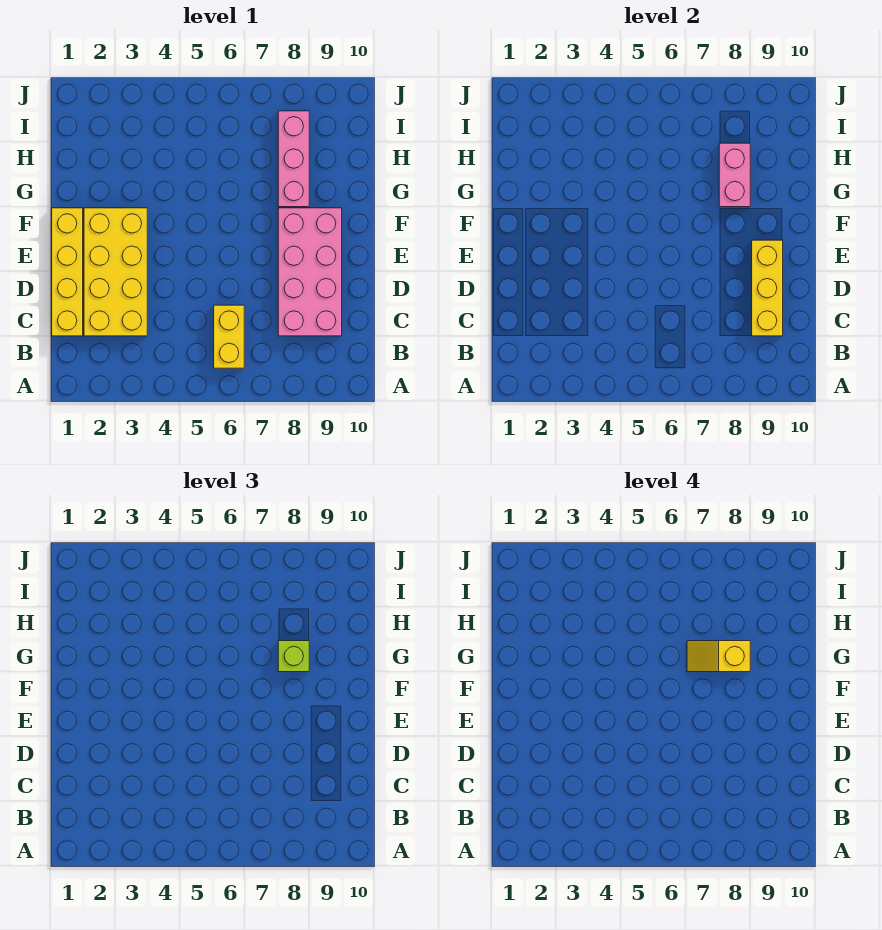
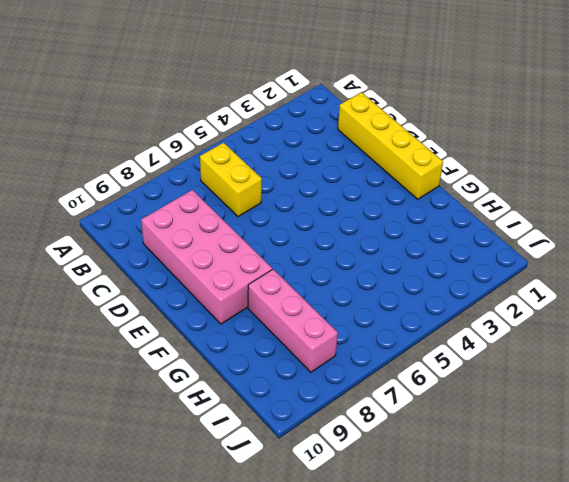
none -> yellow brick C2:F3 level 1
none -> yellow brick C9:E9 level 2

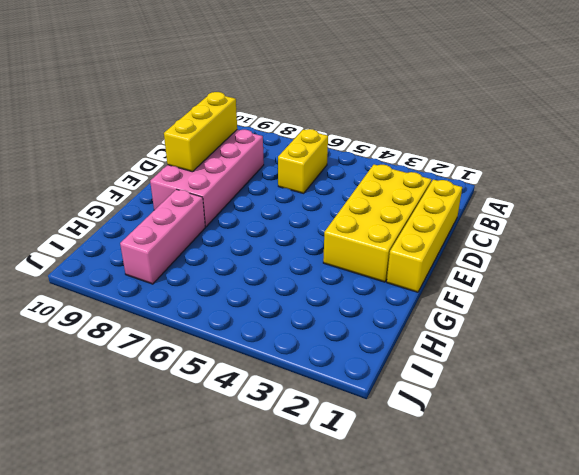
none -> pink brick G8:H8 level 2
none -> lime brick G8 level 3

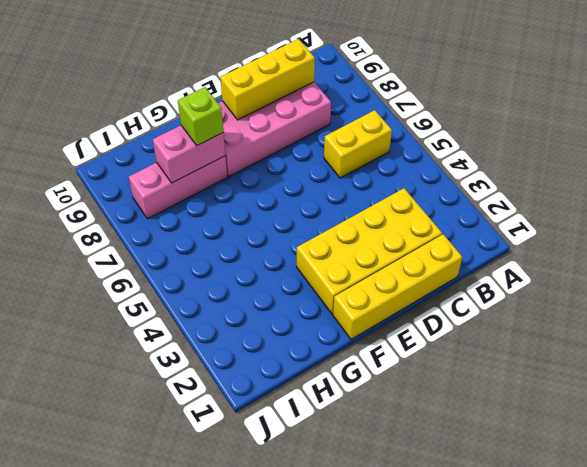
none -> yellow slope G7:G8 level 4 top 8

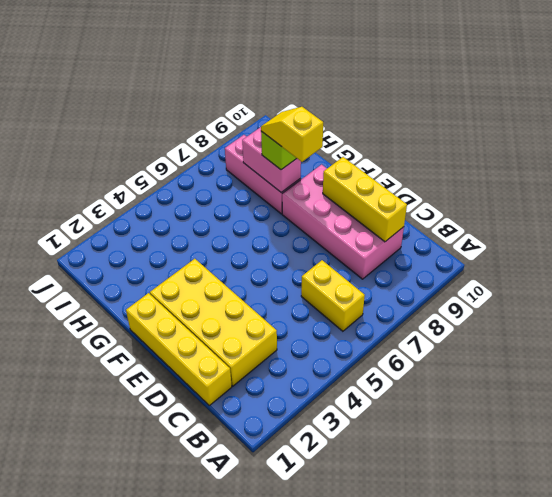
yellow slope F8:G8 level 4 top F -> yellow slope G7:G8 level 4 top 8

